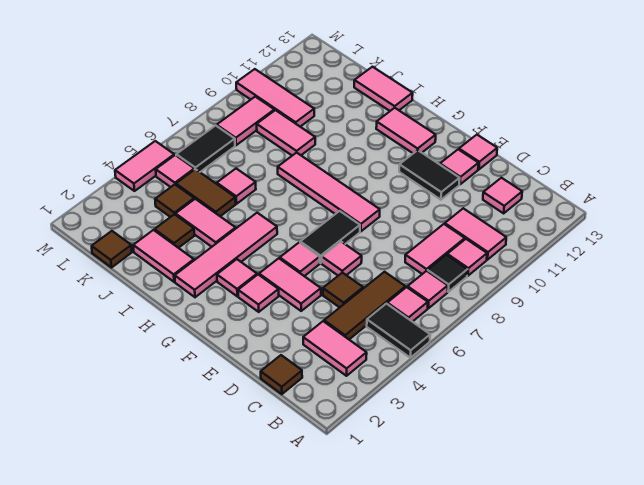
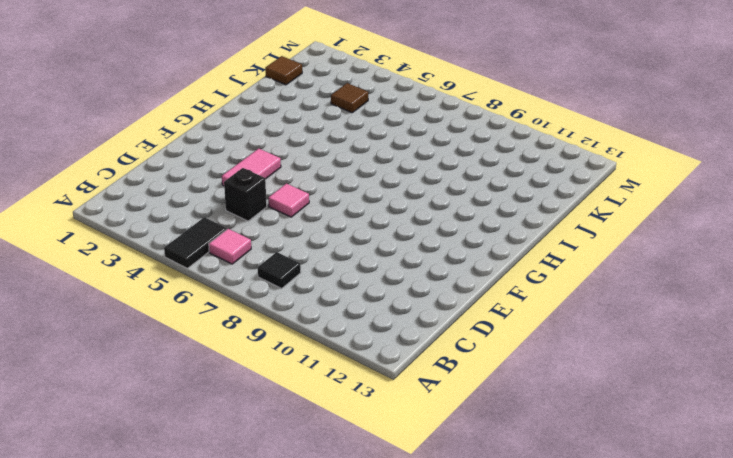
black brick D5 level 1 -> brown tile D5 level 1
none -> pink tile B3:C3 level 1
none -> pink tile B7 level 1
none -> pink tile B9 level 1
none -> pink tile B10:C10 level 1

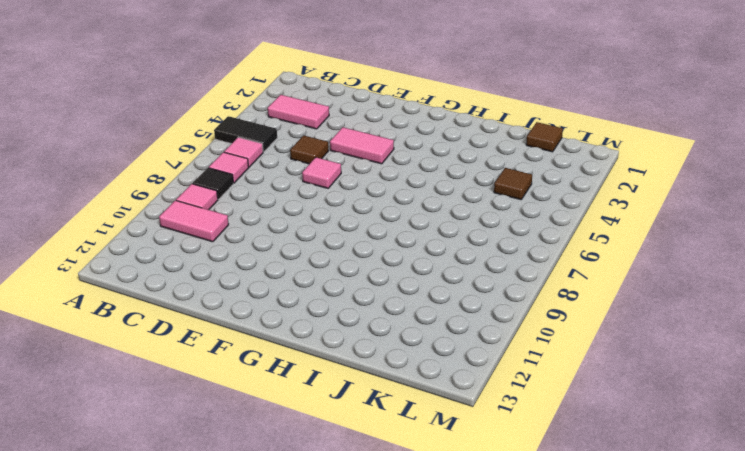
none -> brown tile C1 level 1
none -> brown tile C4:C6 level 1
none -> pink tile C8:C9 level 1
none -> pink tile C12 level 1

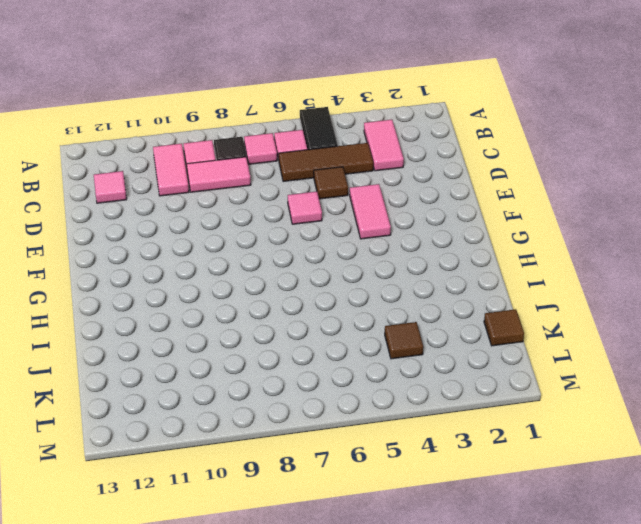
none -> brown tile C1 level 1
none -> black tile E11:F11 level 1
none -> pink tile E12 level 1
none -> pink tile E13 level 1

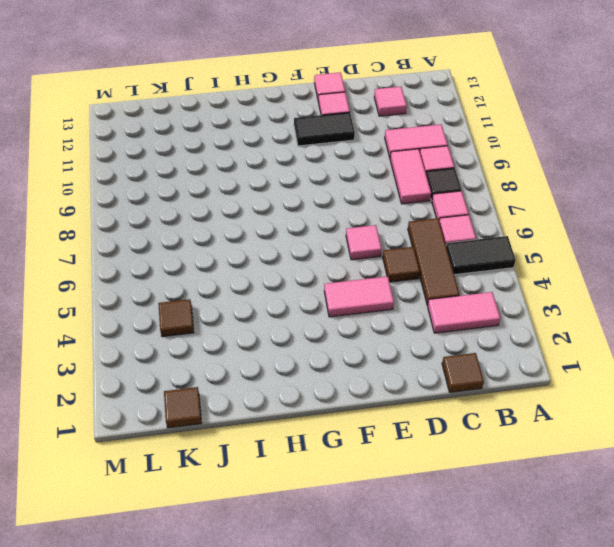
none -> pink tile F3 level 1
none -> pink tile F5 level 1
none -> black tile F6:F7 level 1
none -> pink tile F8:I8 level 1

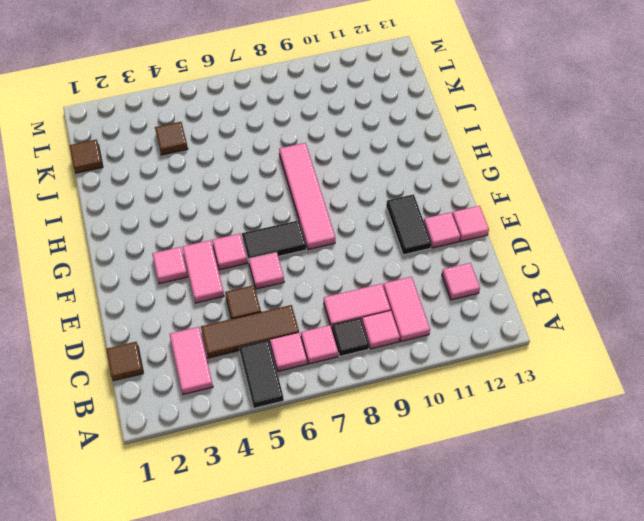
none -> pink tile G3 level 1
none -> pink tile G12:H12 level 1
none -> pink tile H2:H5 level 1
none -> pink tile I2:J2 level 1

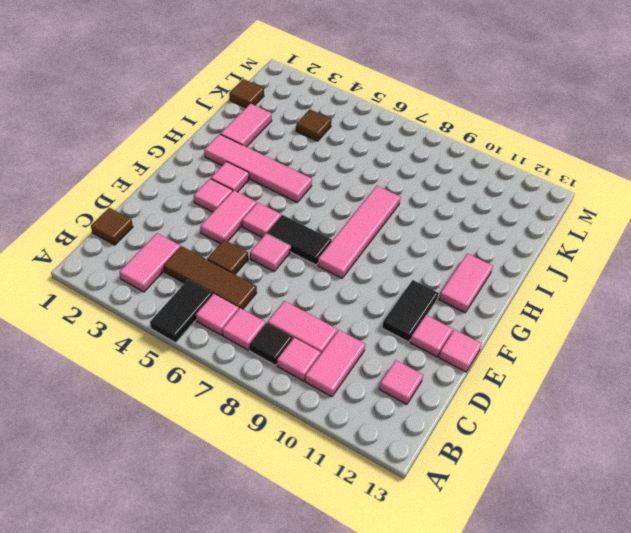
none -> pink tile I4:J4 level 1
none -> pink tile I13:J13 level 1
none -> brown tile J3 level 1
none -> brown tile J5:K5 level 1

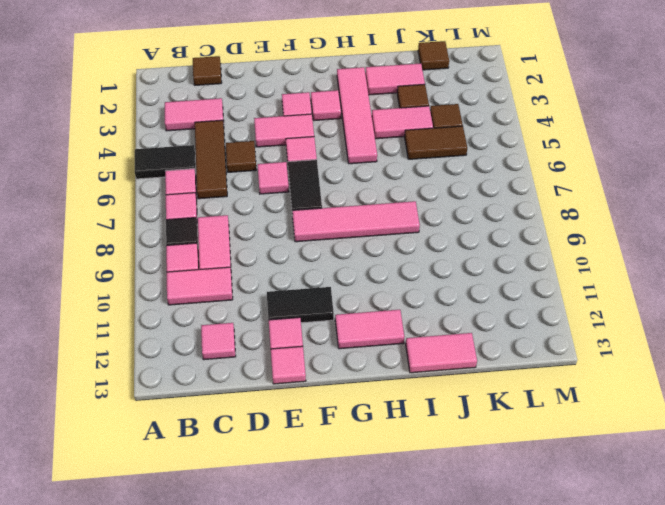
none -> pink tile J6 level 1
none -> pink tile J9:K9 level 1
none -> pink tile K10:M10 level 1
none -> pink tile L5 level 1

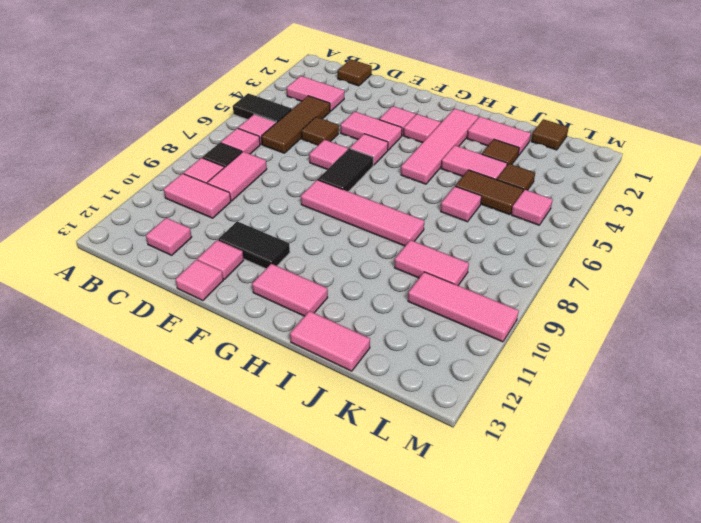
none -> black tile L6:L7 level 1
none -> pink tile L8:L9 level 1
none -> pink tile M4:M5 level 1

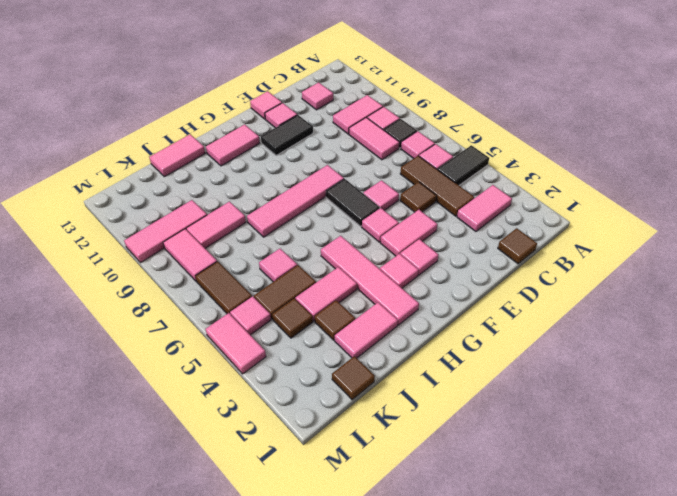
brown tile L6:L7 level 1 -> black tile L6:L7 level 1

